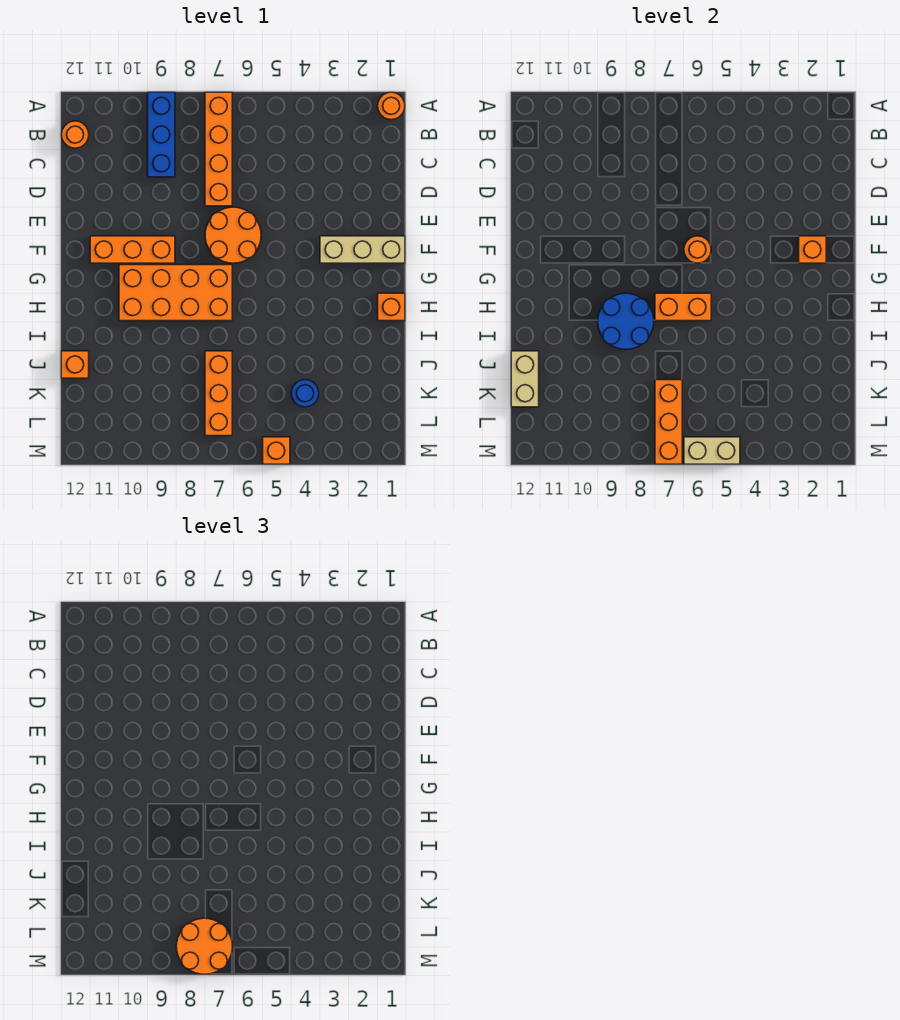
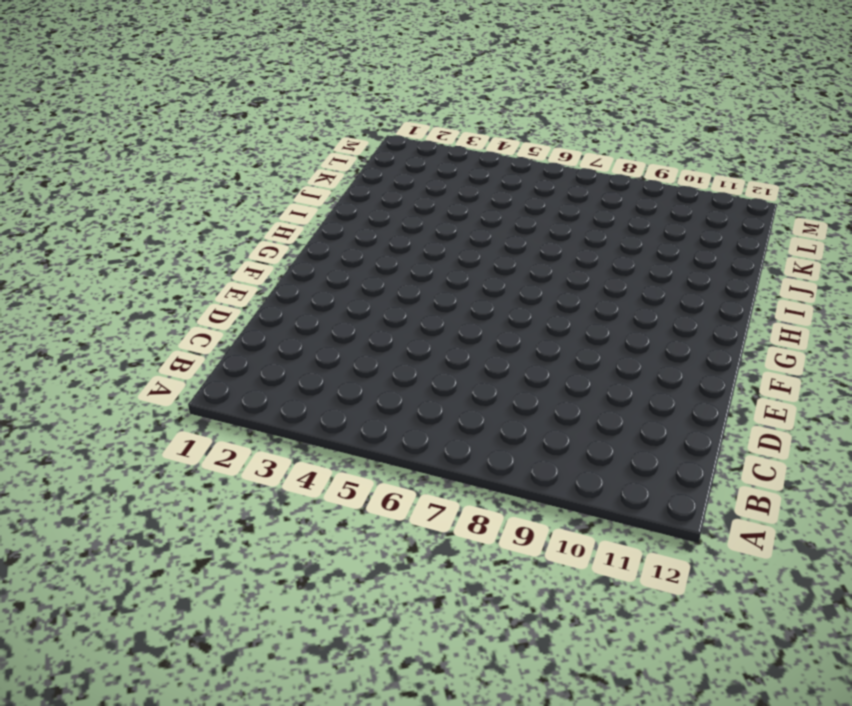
none -> orange round brick A1 level 1
none -> orange brick A7:D7 level 1
none -> blue brick A9:C9 level 1

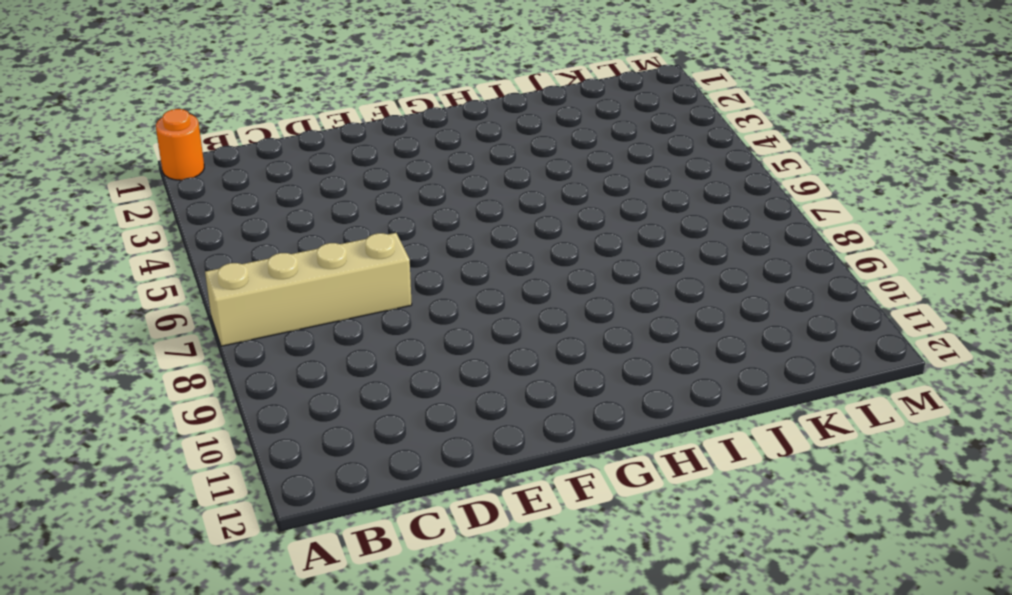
tan brick A7:D7 level 1 -> orange brick A7:D7 level 1
none -> blue brick A9:C9 level 1
none -> orange round brick B12 level 1
none -> orange round brick E6:F7 level 1

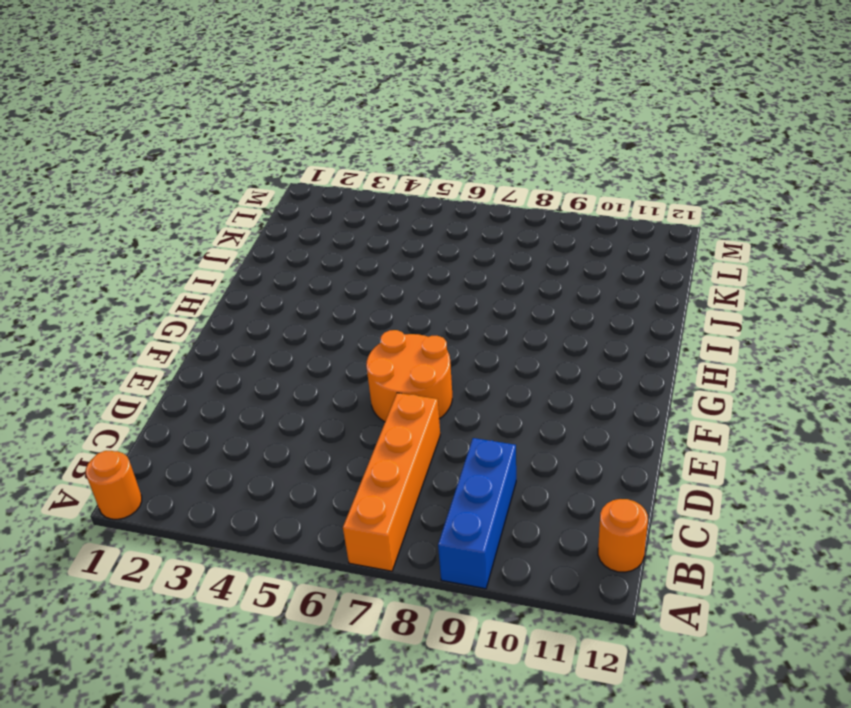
none -> tan brick F1:F3 level 1
none -> orange brick F9:F11 level 1
none -> orange brick G7:H10 level 1

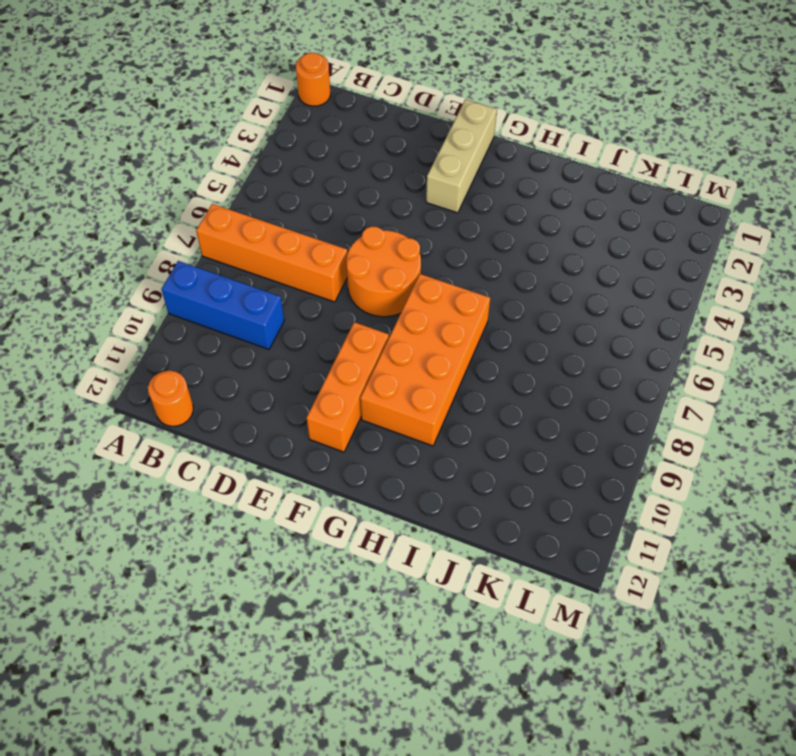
none -> orange brick H1 level 1
none -> orange brick J7:L7 level 1
none -> orange brick J12 level 1

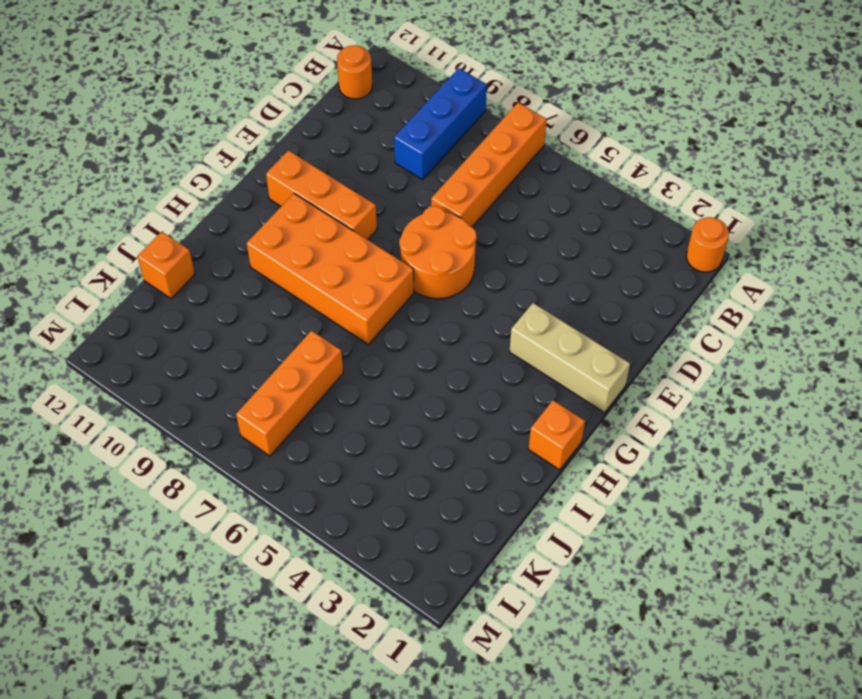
none -> blue round brick K4 level 1
none -> orange brick M5 level 1
none -> orange brick F2 level 2

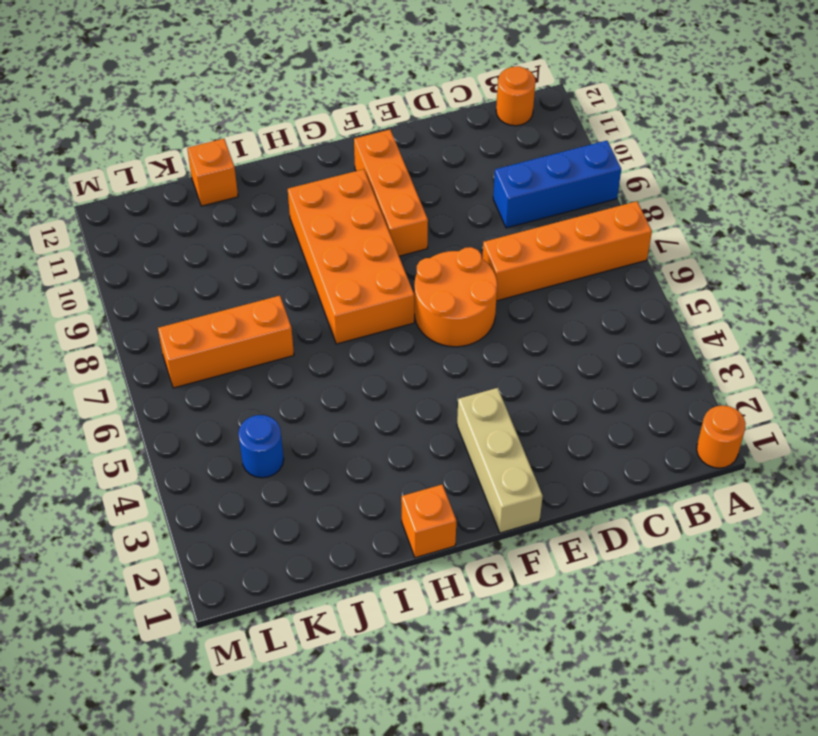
none -> orange brick M5 level 1
none -> orange brick F2 level 2
none -> orange round brick F6 level 2

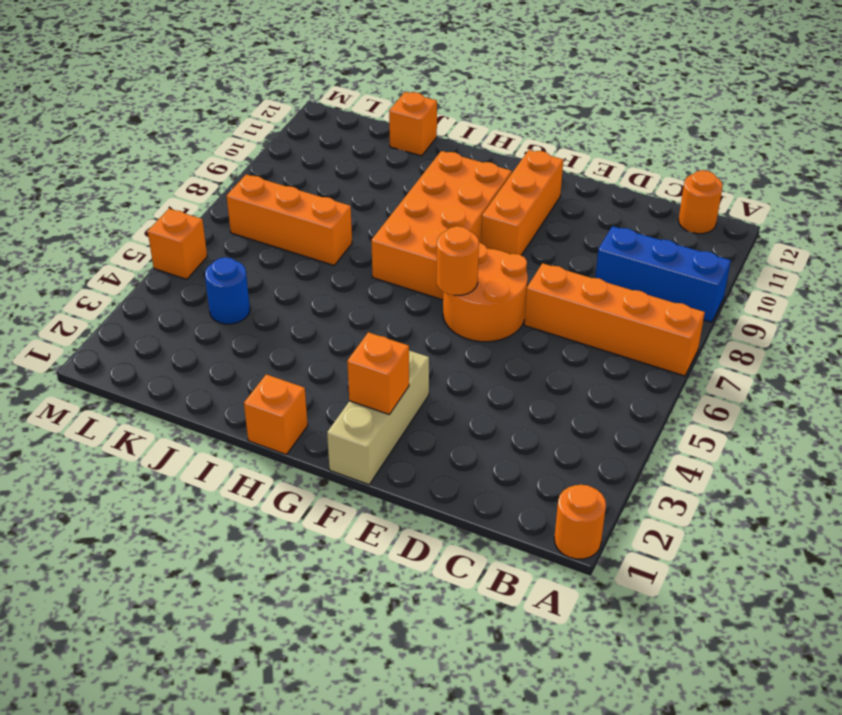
none -> orange brick H6:H7 level 2
none -> blue round brick H8:I9 level 2
none -> tan brick J12:K12 level 2

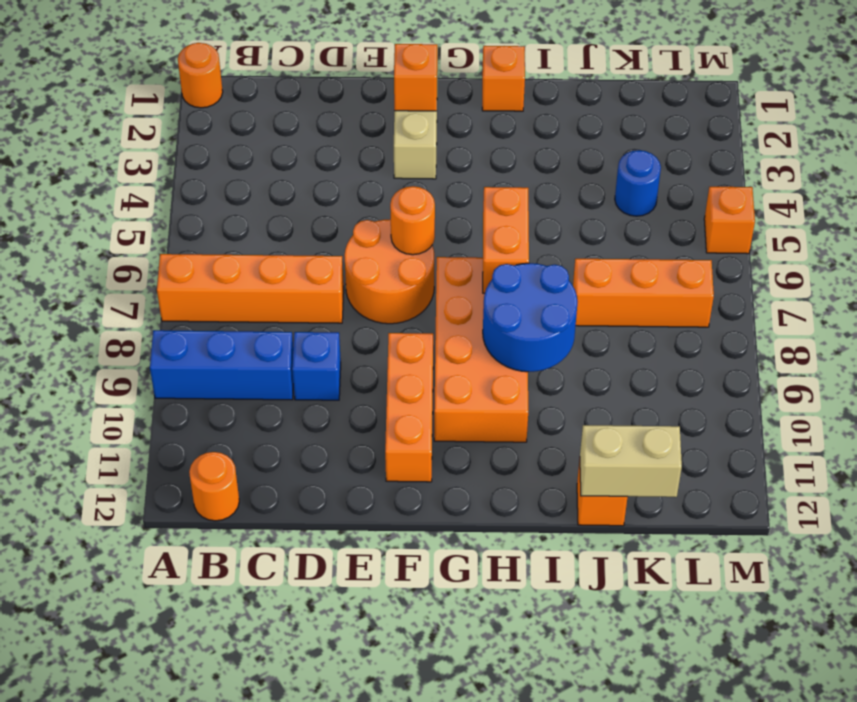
blue brick D9 level 1 -> none
none -> orange brick K7:M7 level 2
none -> tan brick M5:M6 level 2
none -> orange round brick L7:M8 level 3

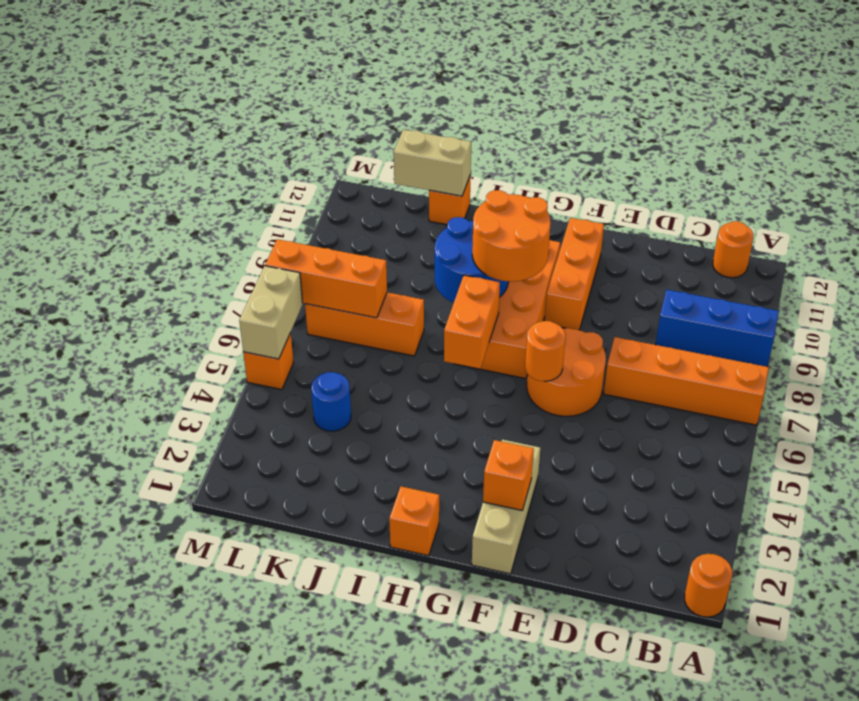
orange round brick G8:H9 level 3 -> orange round brick L7:M8 level 3

